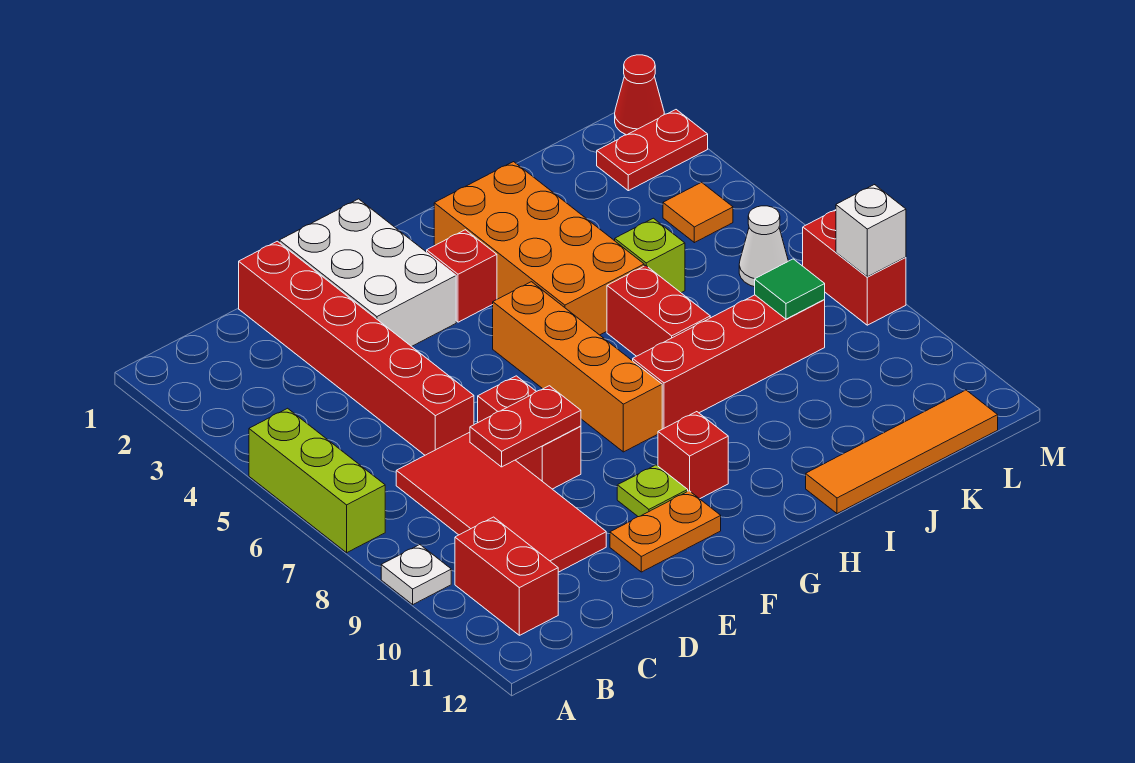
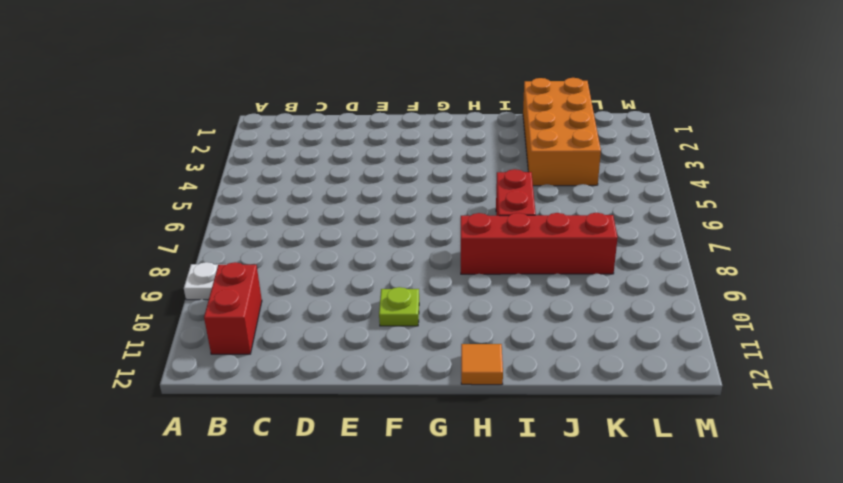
orange tile H12 level 1 -> orange tile L4 level 1
orange brick J1:K4 level 1 -> orange brick H2:I5 level 1
none -> lime brick A5:A7 level 1
none -> red tile C7:D10 level 1
none -> red brick D1:D6 level 1

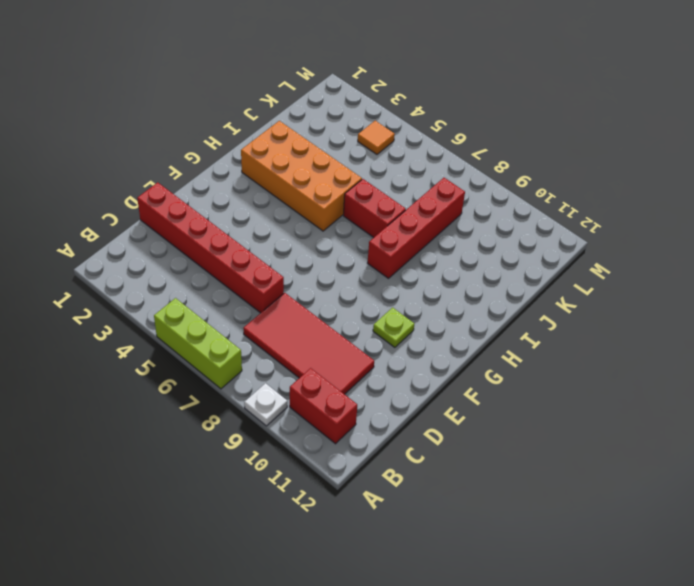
none -> white brick E1:F3 level 1
none -> red brick E7:E8 level 1
none -> orange plate E11:F11 level 1

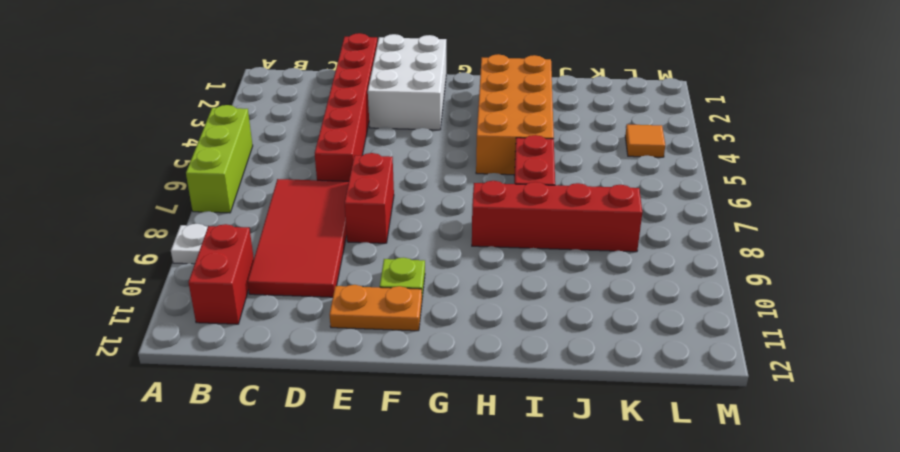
none -> red brick G3 level 1
none -> orange brick G5:G8 level 1
none -> red brick G10 level 1

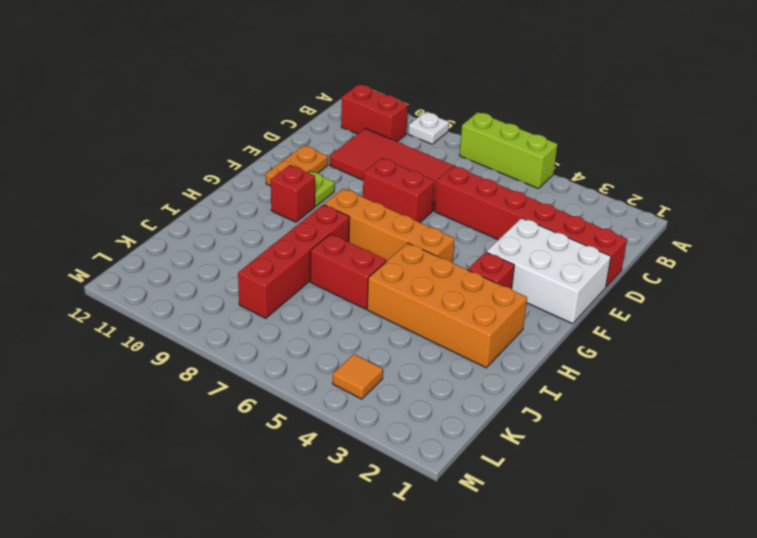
none -> orange tile I12:L12 level 1
none -> lime brick J5 level 1
none -> red plate L2:M2 level 1

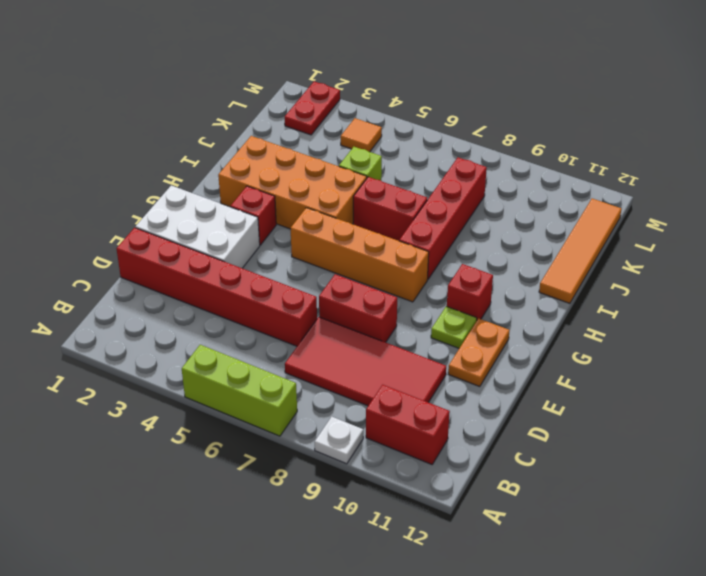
none -> white cone L6 level 1
none -> red cone M1 level 1
none -> red brick M7:M8 level 1

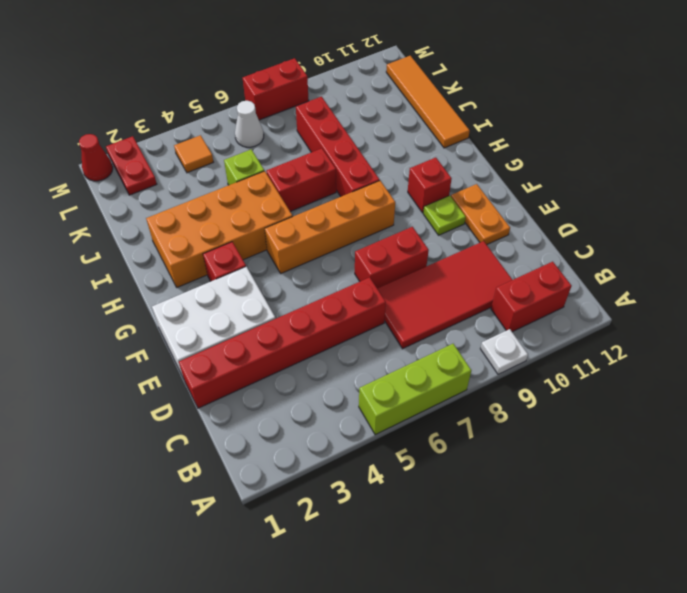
none -> red plate D8:E8 level 2
none -> green tile K8 level 2
none -> white brick M8 level 2

